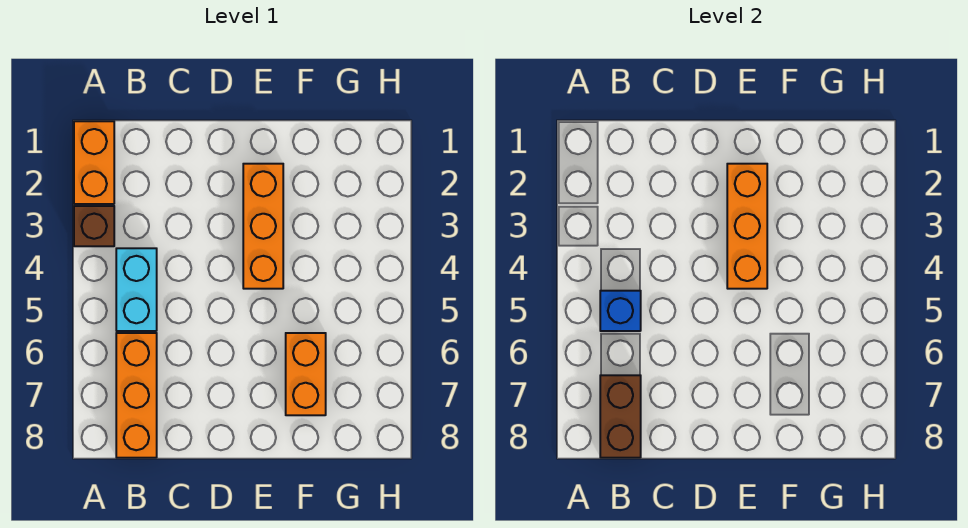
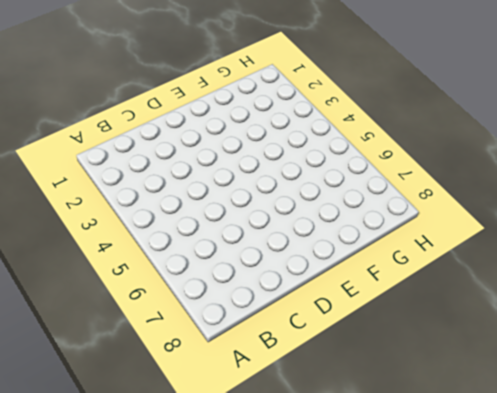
none -> orange brick A1:A2 level 1
none -> brown brick A3 level 1

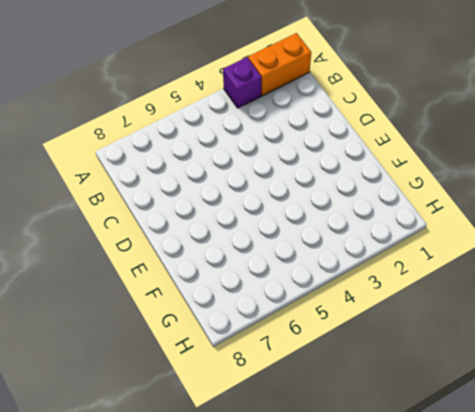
purple brick A3 level 1 -> brown brick A3 level 1
none -> cyan brick B4:B5 level 1
none -> orange brick B6:B8 level 1

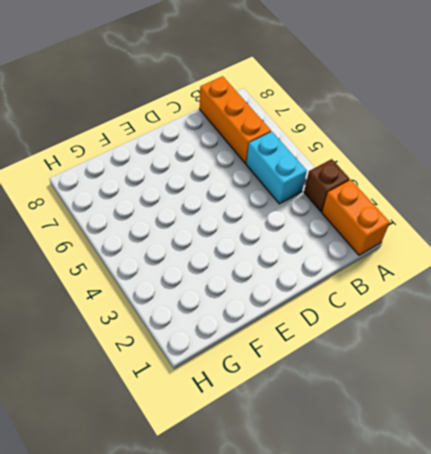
none -> orange brick E2:E4 level 1
none -> orange brick F6:F7 level 1

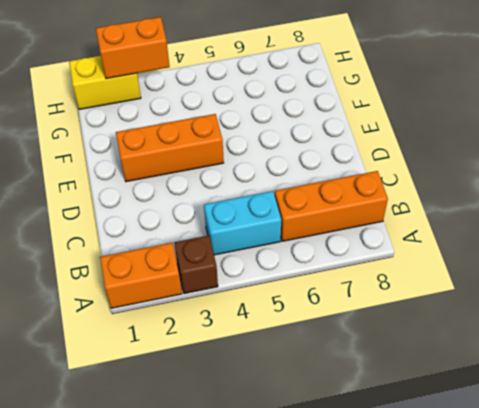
yellow brick H1:H2 level 1 -> none
orange brick H2:H3 level 2 -> orange brick F6:F7 level 1
none -> blue brick B5 level 2
none -> brown brick B7:B8 level 2

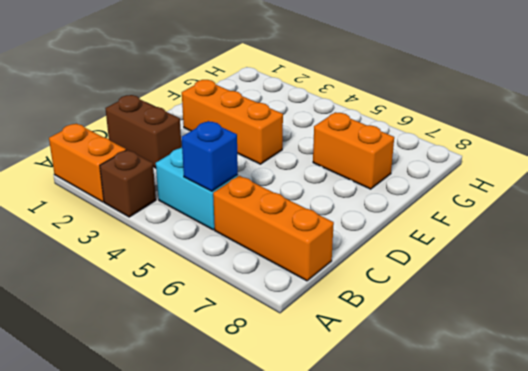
brown brick C1:C2 level 1 -> brown brick B7:B8 level 2
none -> orange brick E2:E4 level 2

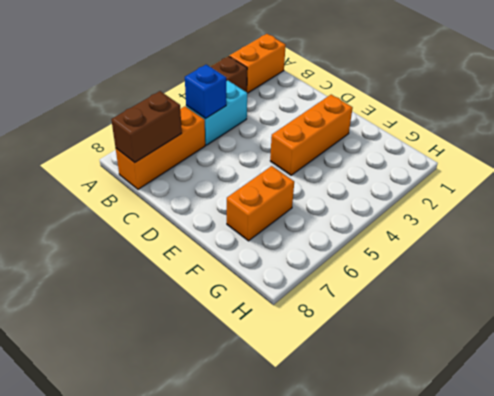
none -> orange brick E2:E4 level 2

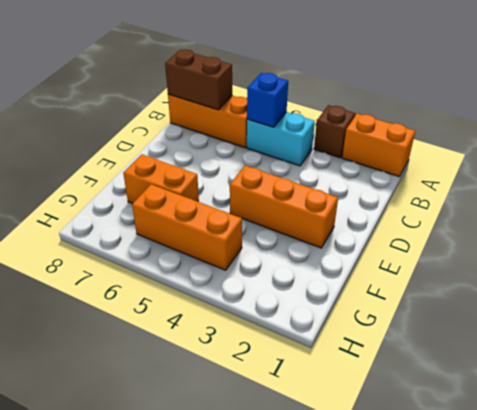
orange brick G4:G6 level 1 -> orange brick E2:E4 level 2

